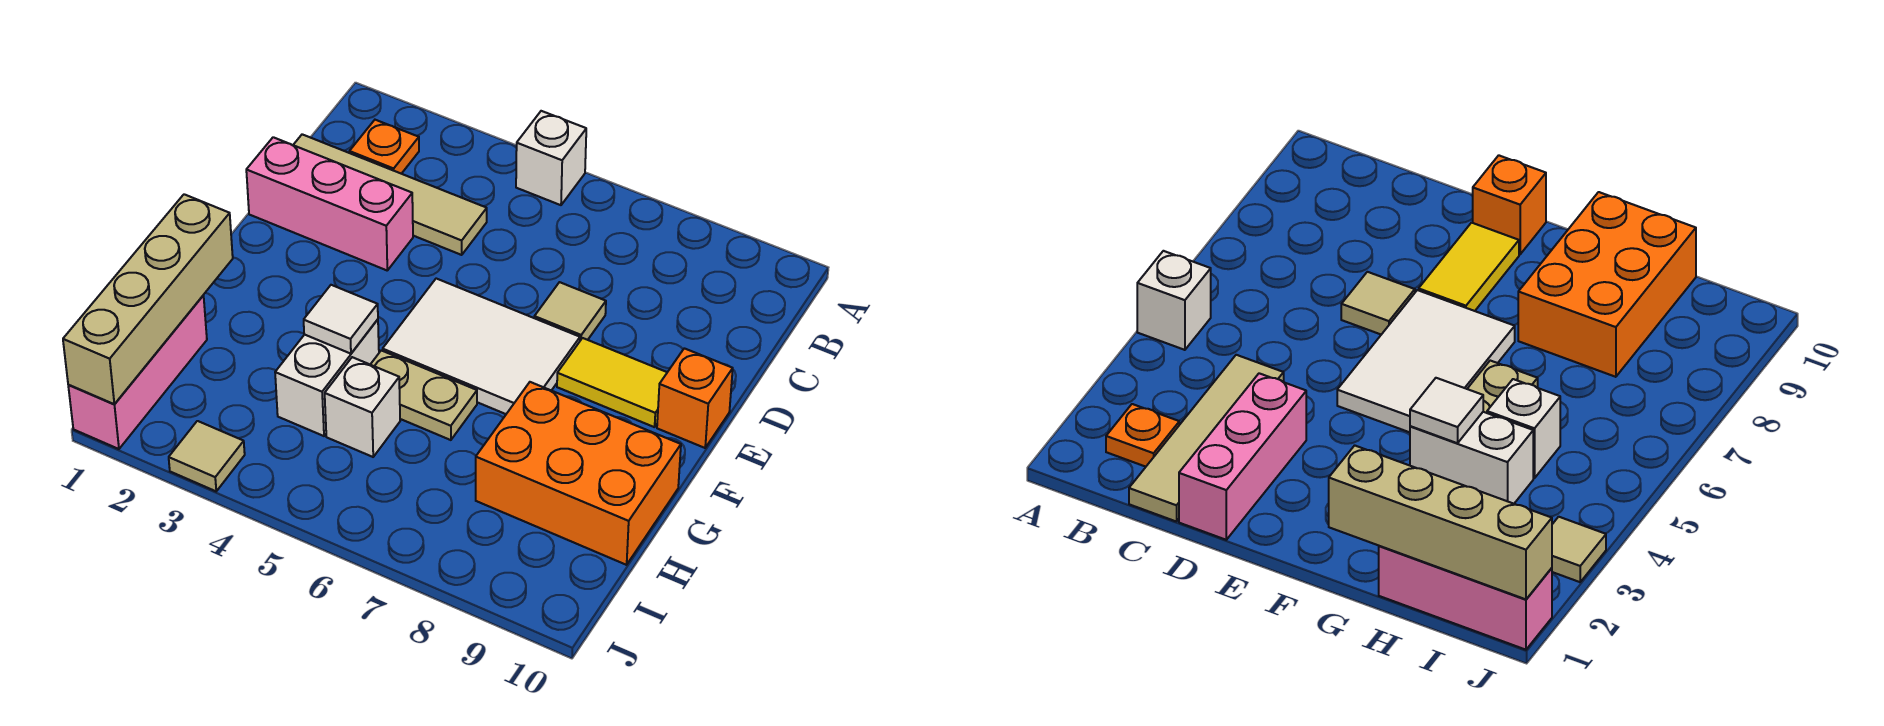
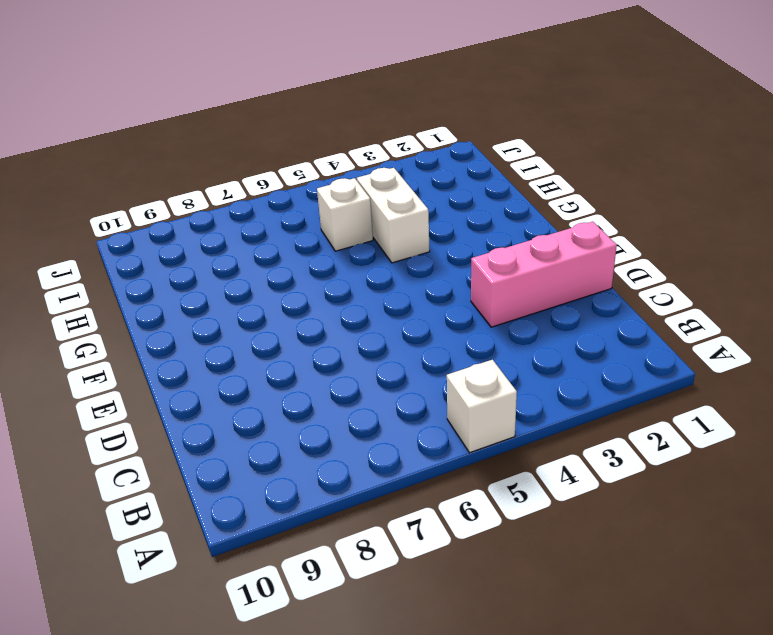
none -> orange plate B2 level 1
none -> tan tile C1:C4 level 1
none -> tan tile D7 level 1

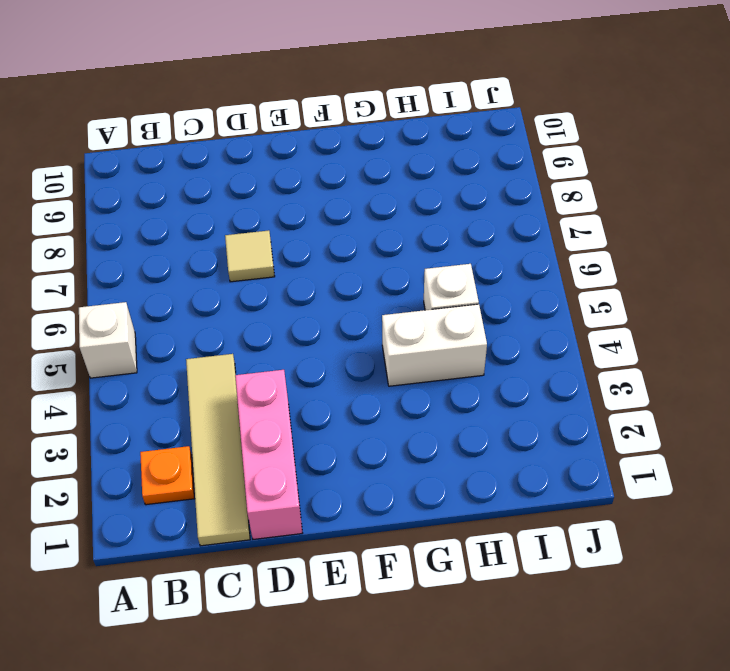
none -> white tile E5:F7 level 1
none -> yellow tile E8:E9 level 1
none -> orange brick E10 level 1

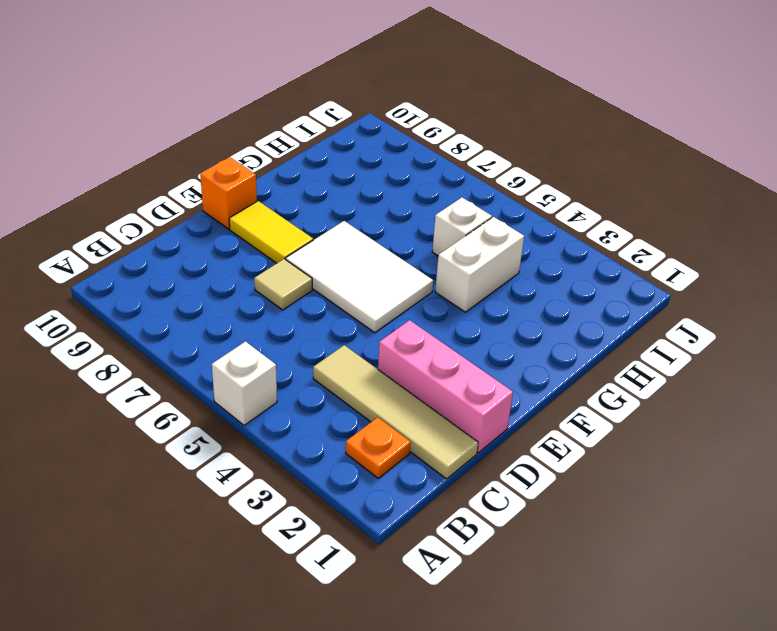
none -> tan plate G5:G6 level 1
none -> orange brick G8:H10 level 1
none -> pink brick H1:J1 level 1

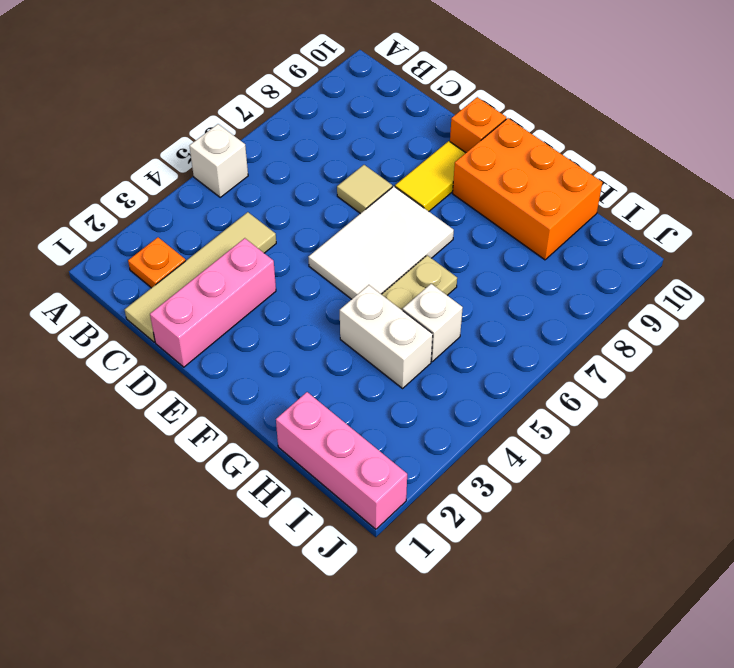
orange brick F9:H10 level 1 -> orange brick G8:H10 level 1
none -> tan tile J3 level 1
none -> tan brick G1:J1 level 2
none -> white tile G4 level 2

